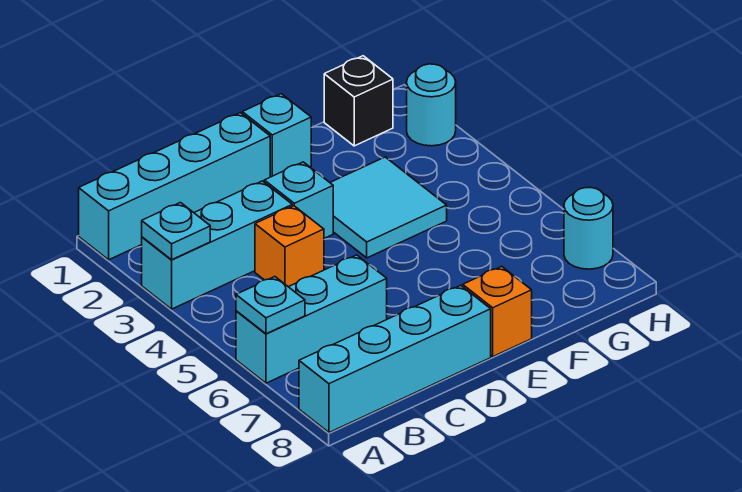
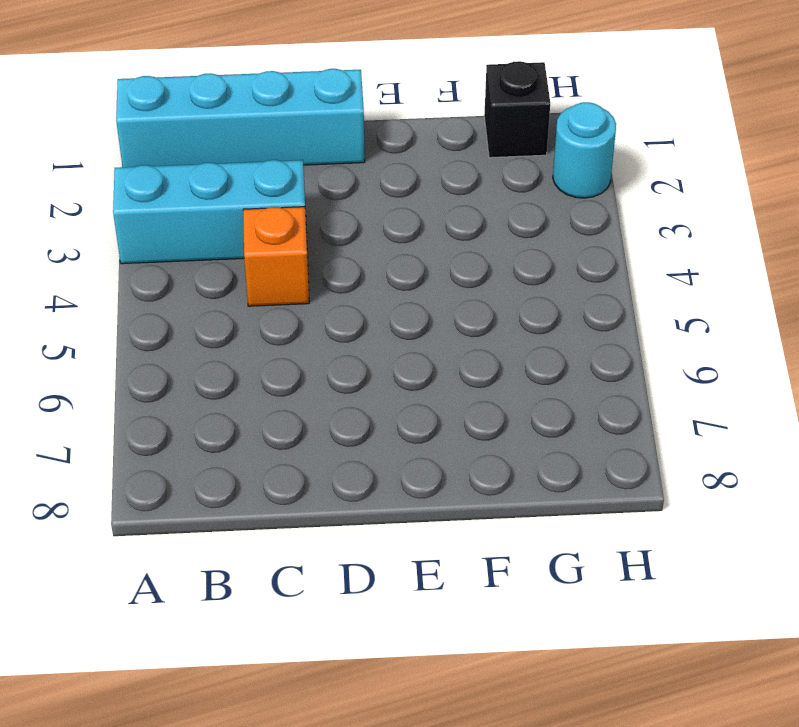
none -> cyan brick A6:C6 level 1
none -> cyan brick A8:D8 level 1
none -> cyan brick D3 level 1

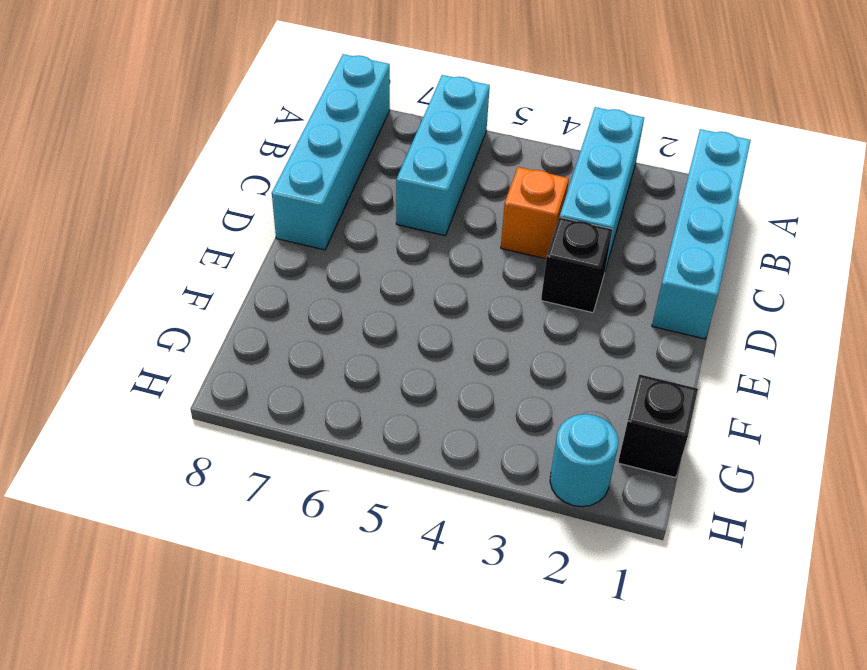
black brick D3 level 1 -> cyan brick D3 level 1
none -> cyan brick E1 level 1
none -> cyan tile E3:F4 level 1
none -> orange brick E8 level 1

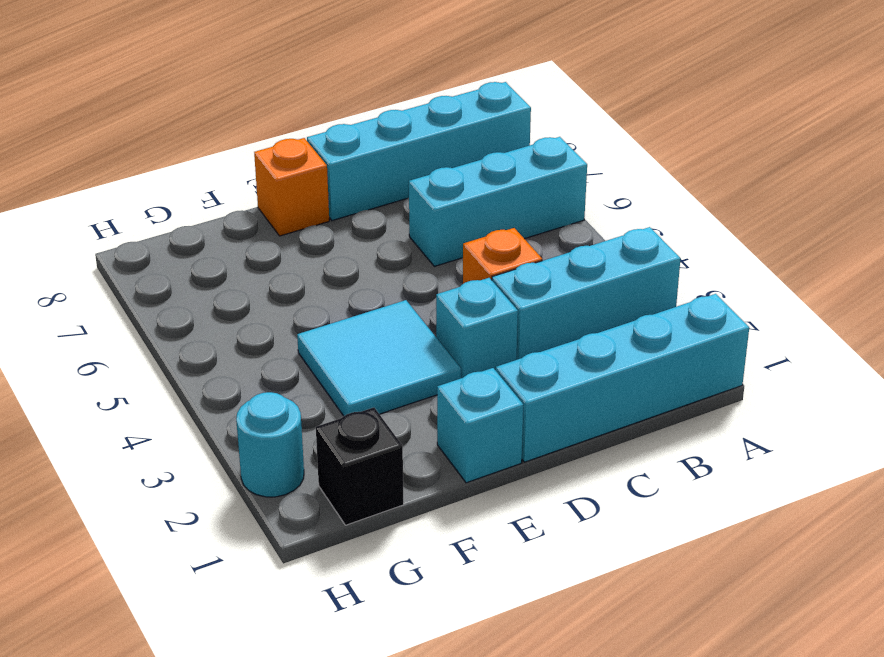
none -> cyan round brick H7 level 1
none -> cyan plate A3 level 2
none -> cyan plate A6 level 2

